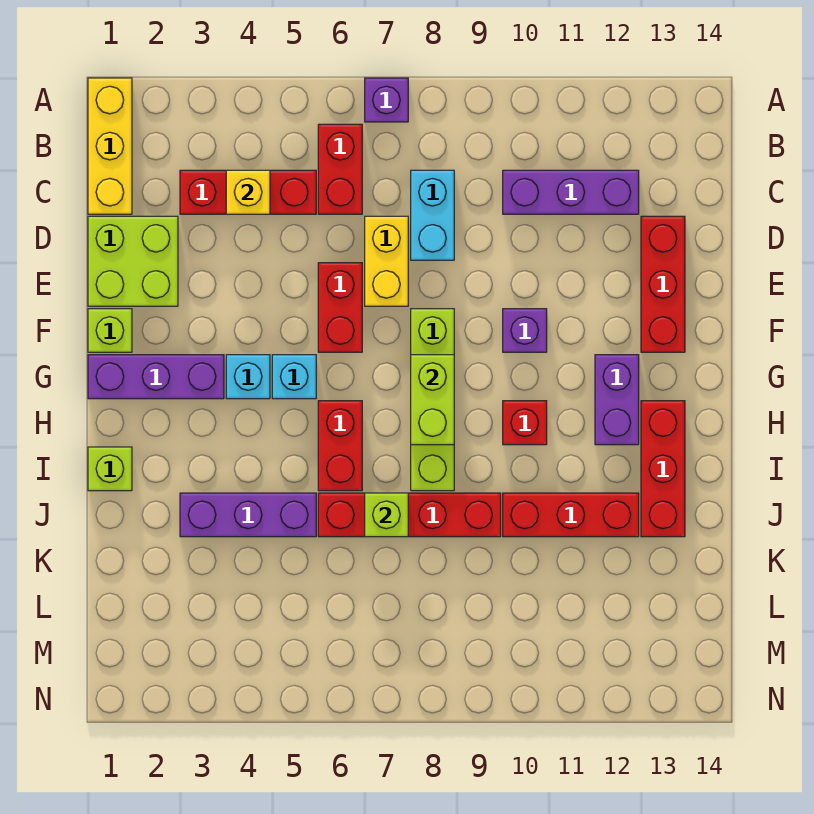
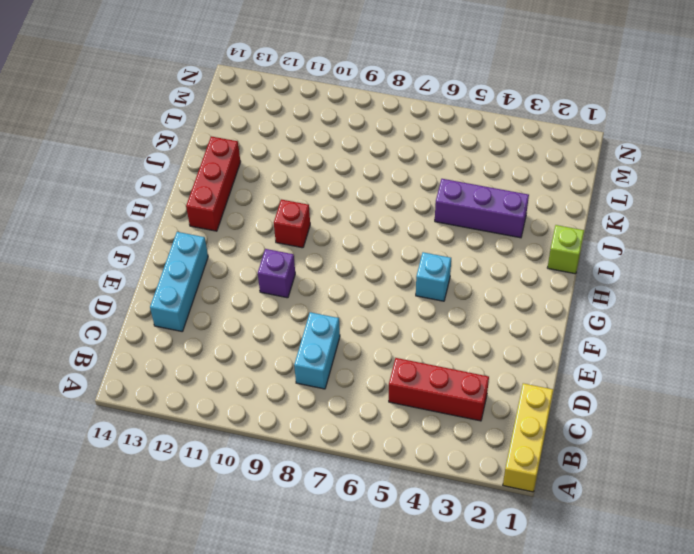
cyan brick D13:F13 level 1 -> red brick D13:F13 level 1
none -> purple brick A7 level 1
none -> red brick B6:C6 level 1
none -> purple brick C10:C12 level 1

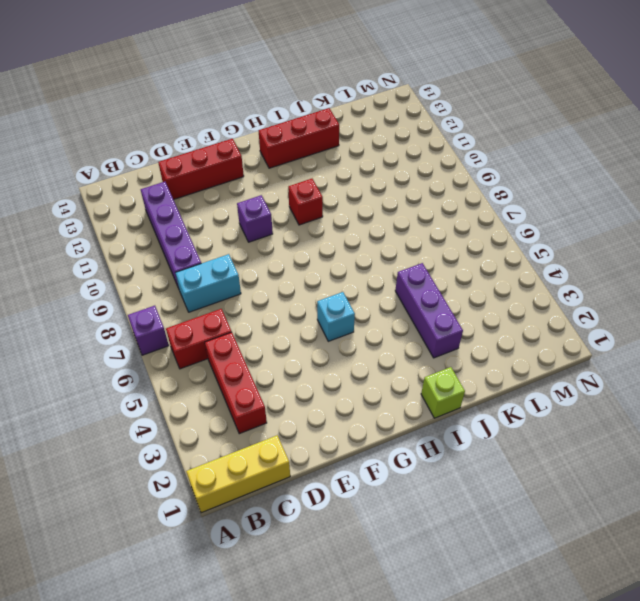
purple brick C9:C12 level 1 -> purple brick C10:C12 level 1
none -> lime brick D1:E2 level 1
none -> yellow brick D7:E7 level 1
none -> red brick E6:F6 level 1

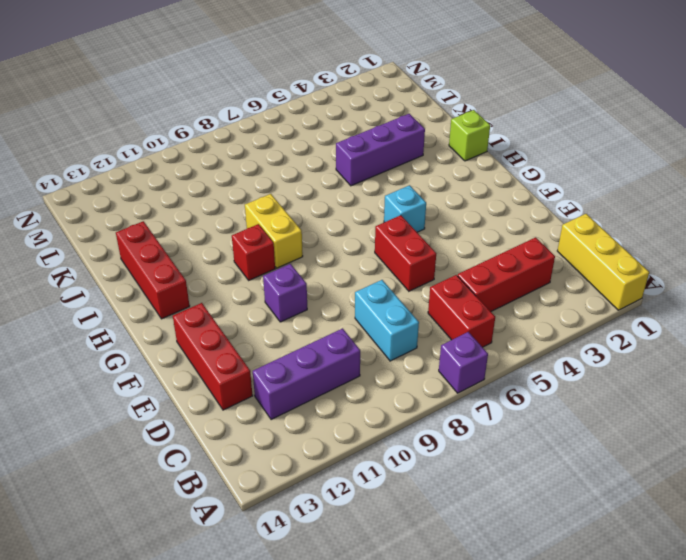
yellow brick H9:I9 level 1 -> yellow brick D7:E7 level 1
none -> lime brick D1:E2 level 1
none -> lime brick F1 level 1
none -> lime brick F8:I8 level 1

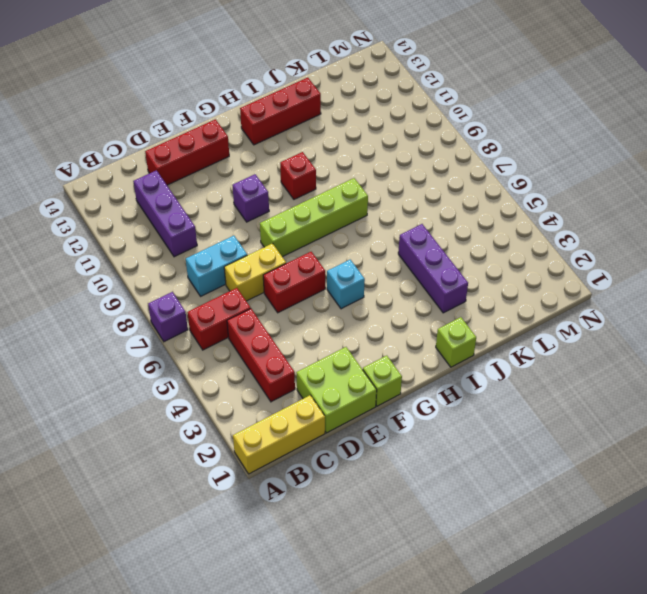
none -> purple brick G1:G3 level 1
none -> cyan brick G4 level 1
none -> purple brick G12:H12 level 1

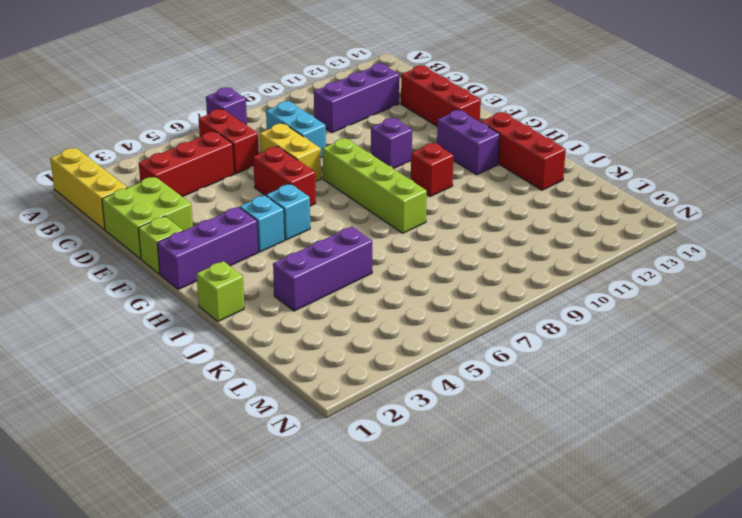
none -> red brick H6:I6 level 1
none -> red brick J6:J9 level 1
none -> red brick J10:J12 level 1

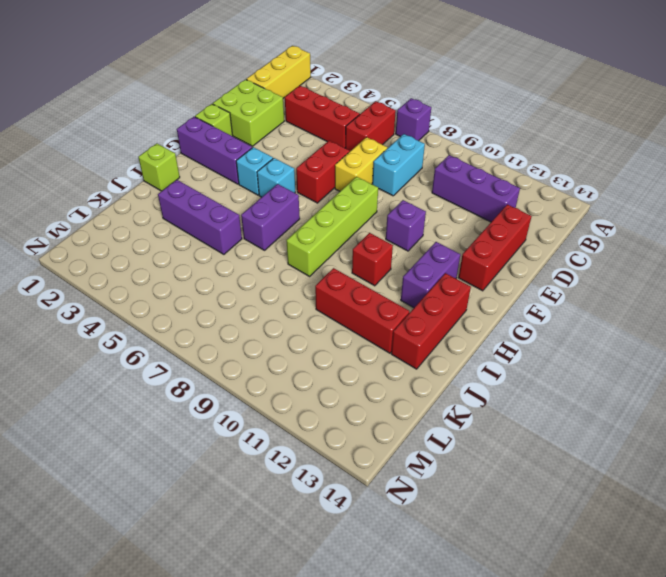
purple brick H6:I6 level 1 -> red brick H6:I6 level 1
none -> red brick J6:J9 level 1
none -> yellow brick C4 level 2
none -> lime brick G8:H8 level 2

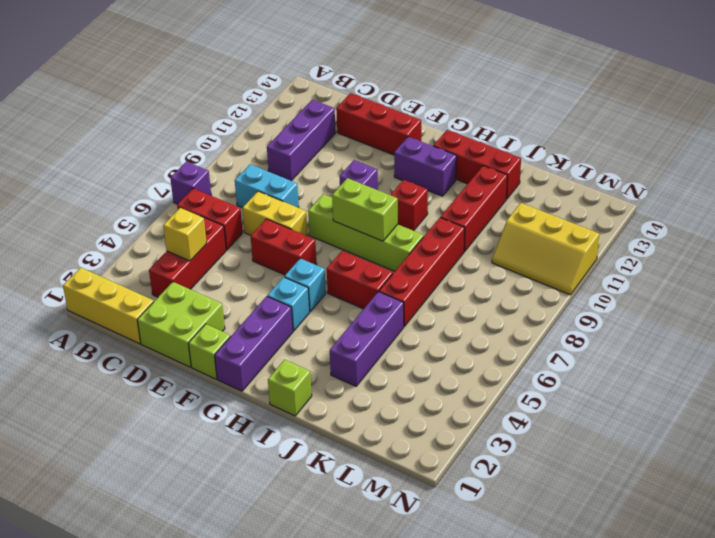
yellow slope L10:N11 level 1 top 11 -> none
none -> lime brick J7 level 2

